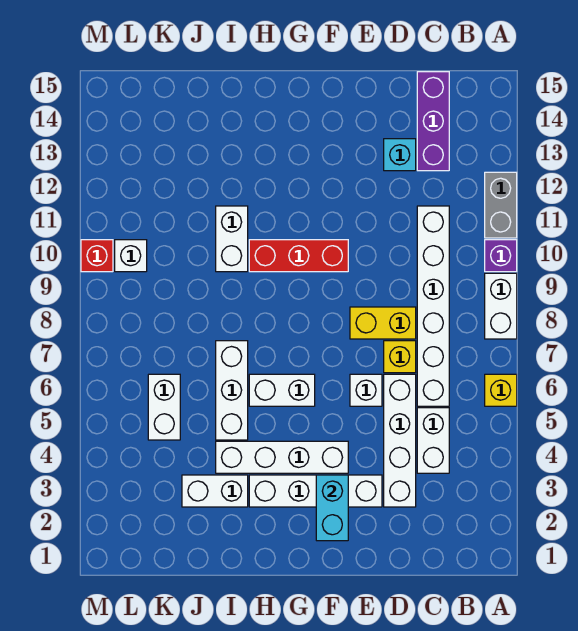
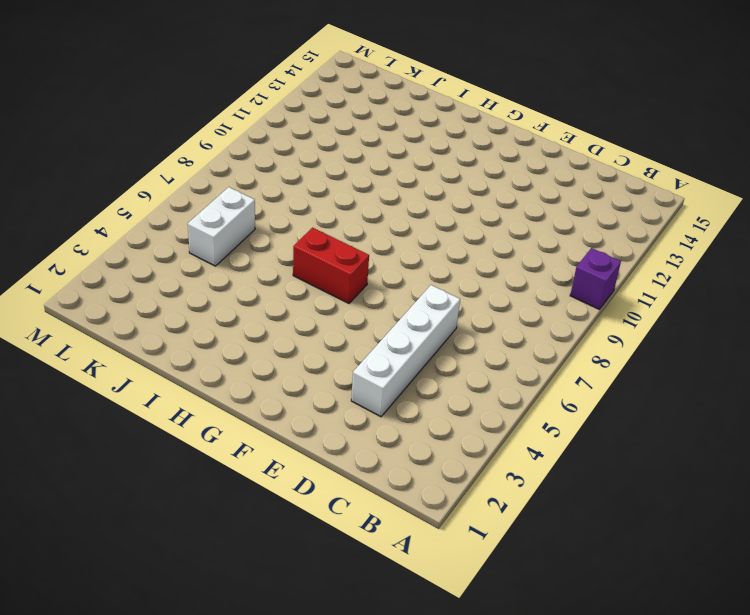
red brick G6:H6 level 1 -> white brick G6:H6 level 1
none -> yellow brick A6 level 1
none -> white brick A8:A9 level 1
none -> grey brick A11:A12 level 1

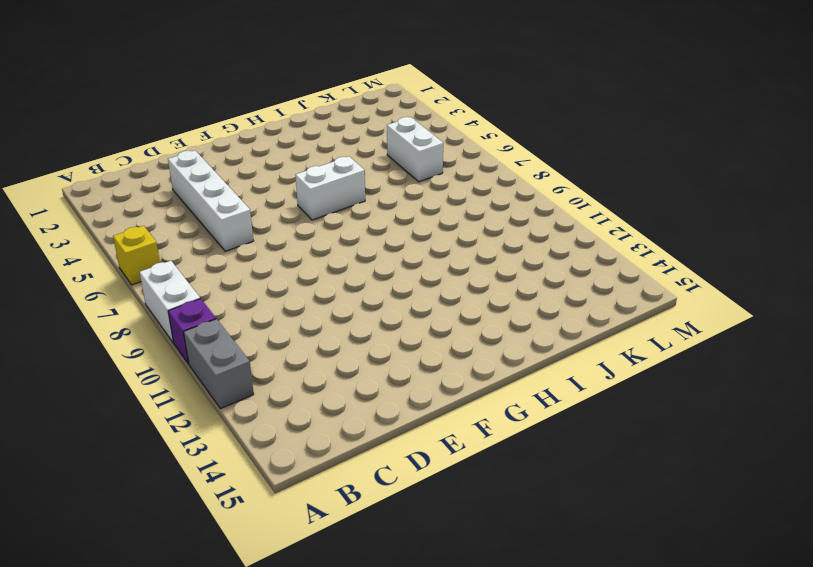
none -> white brick C4:C5 level 1
none -> white brick C6:C11 level 1
none -> purple brick C13:C15 level 1

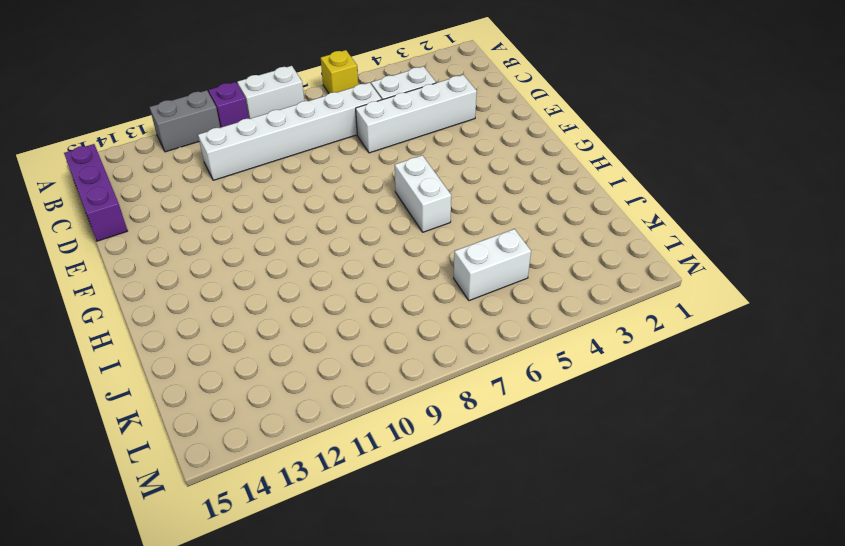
purple brick B15:D15 level 1 -> purple brick C13:C15 level 1
none -> yellow brick D7 level 1
none -> yellow brick D8:E8 level 1
none -> cyan brick D13 level 1

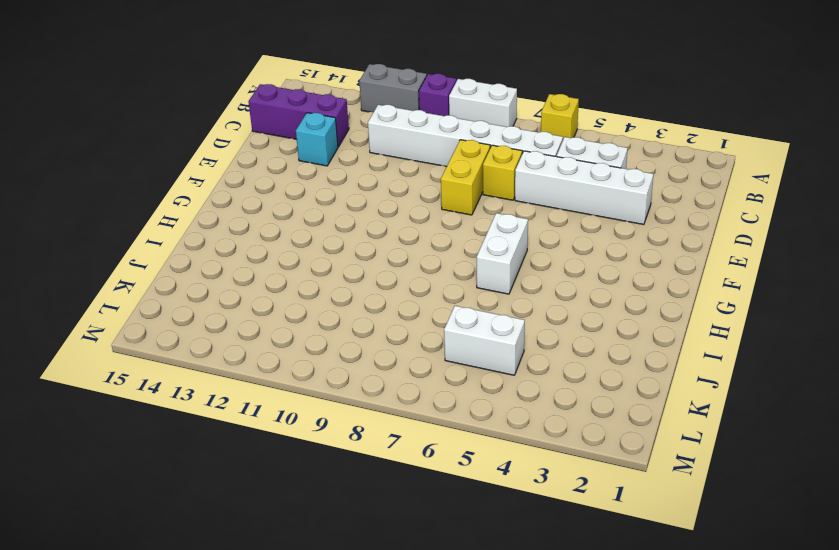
none -> white brick E3:H3 level 1
none -> white brick E6 level 1
none -> white brick F4:I4 level 1

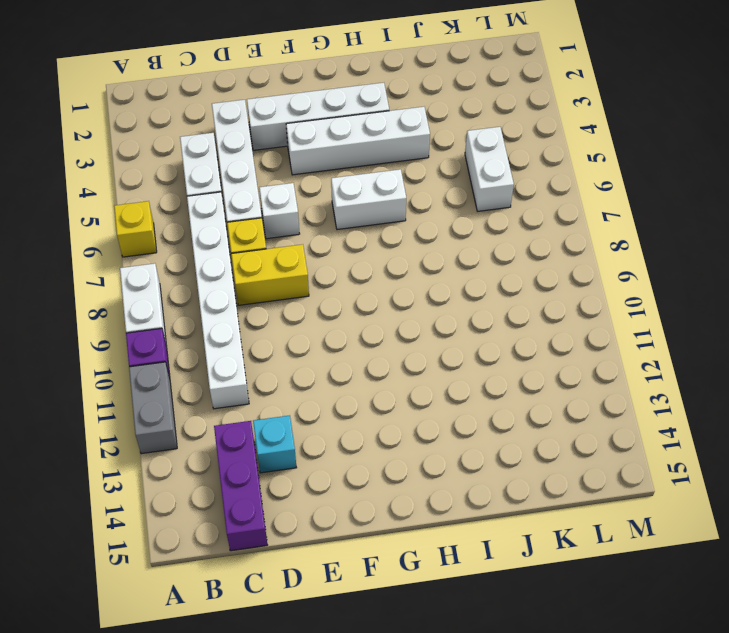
none -> red brick F10:H10 level 1
none -> white brick I3:J3 level 1
none -> white brick I5:I7 level 1

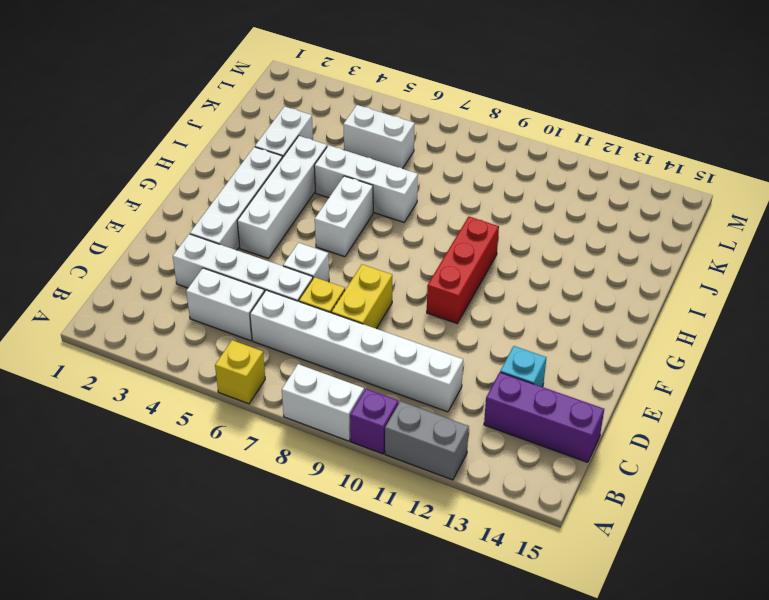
none -> white brick I10:I11 level 1
none -> white brick L10 level 1
none -> red brick M10 level 1

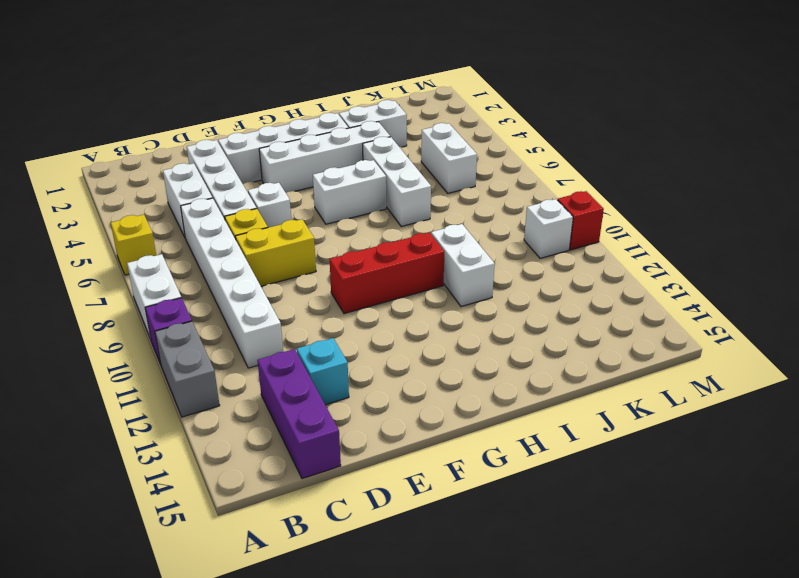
none -> cyan brick F2:F3 level 2

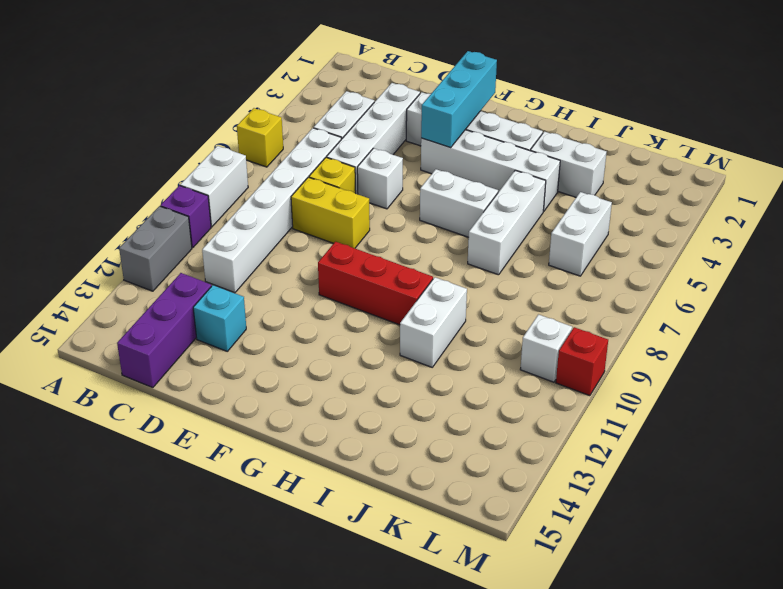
cyan brick F2:F4 level 2 -> cyan brick F2:F3 level 2

